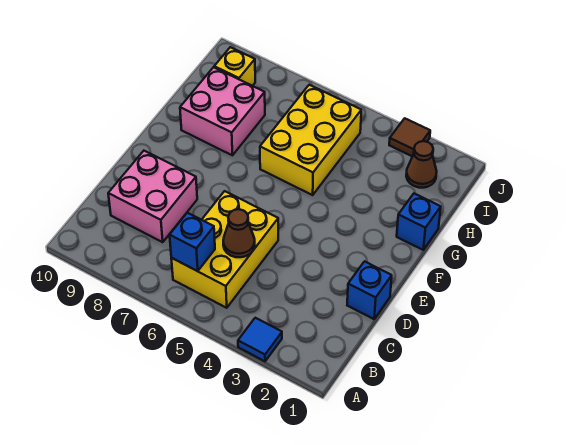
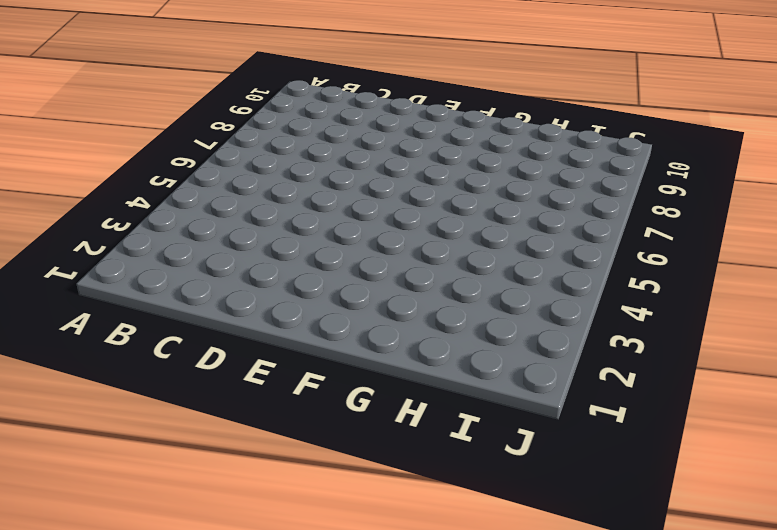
none -> blue tile A3 level 1
none -> yellow brick B5:D6 level 1
none -> pink brick C8:D9 level 1

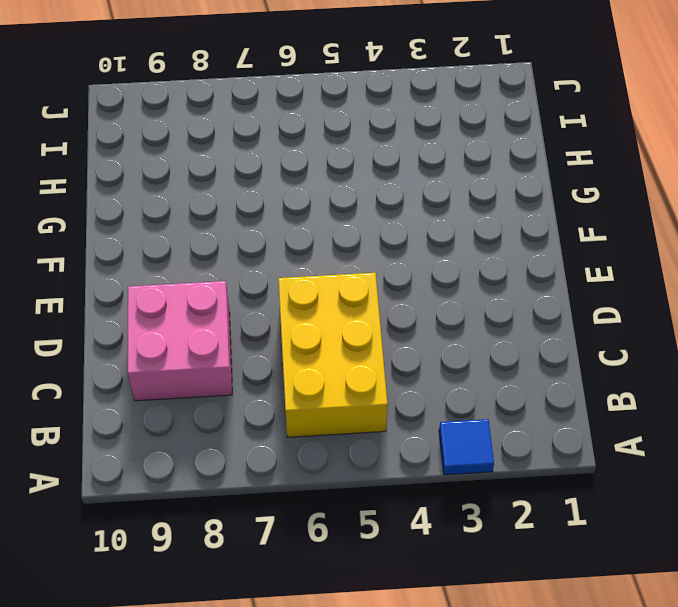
none -> blue brick D1 level 1
none -> blue brick G1 level 1
none -> yellow brick G5:I6 level 1

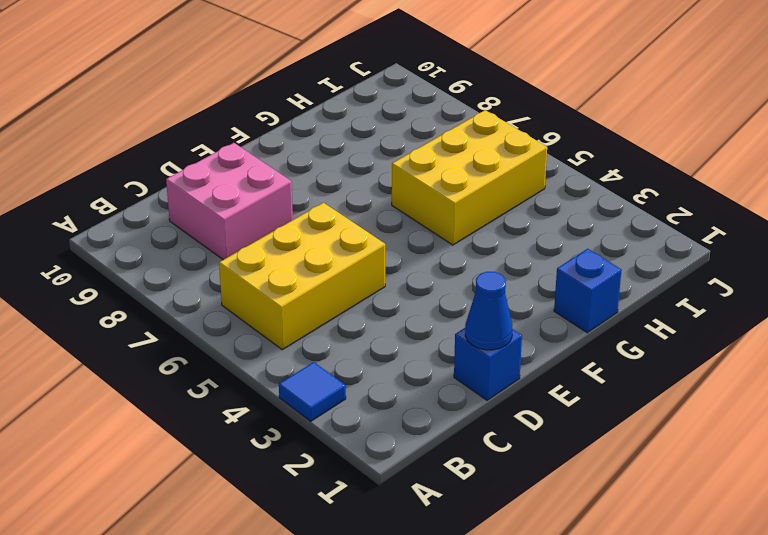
blue cone D1 level 2 -> none
none -> pink brick G8:H9 level 1
none -> brown cone I2 level 1
none -> yellow brick I9 level 1

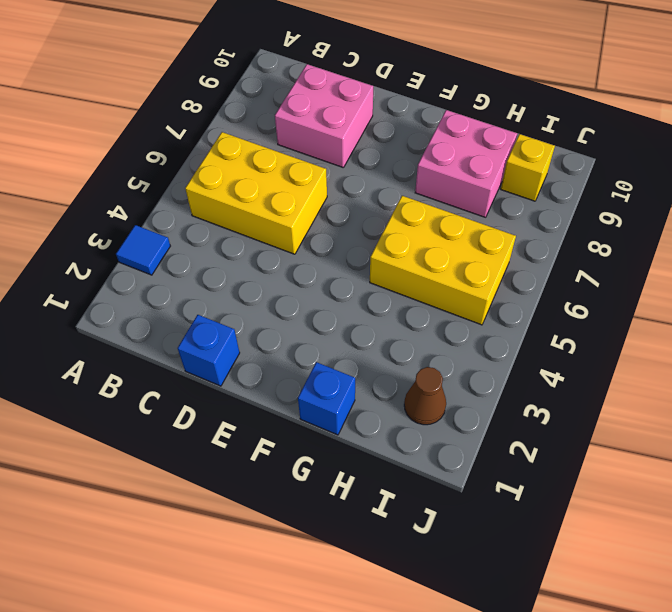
none -> brown tile J3 level 1
none -> blue brick B6 level 2
none -> brown cone C5 level 2

